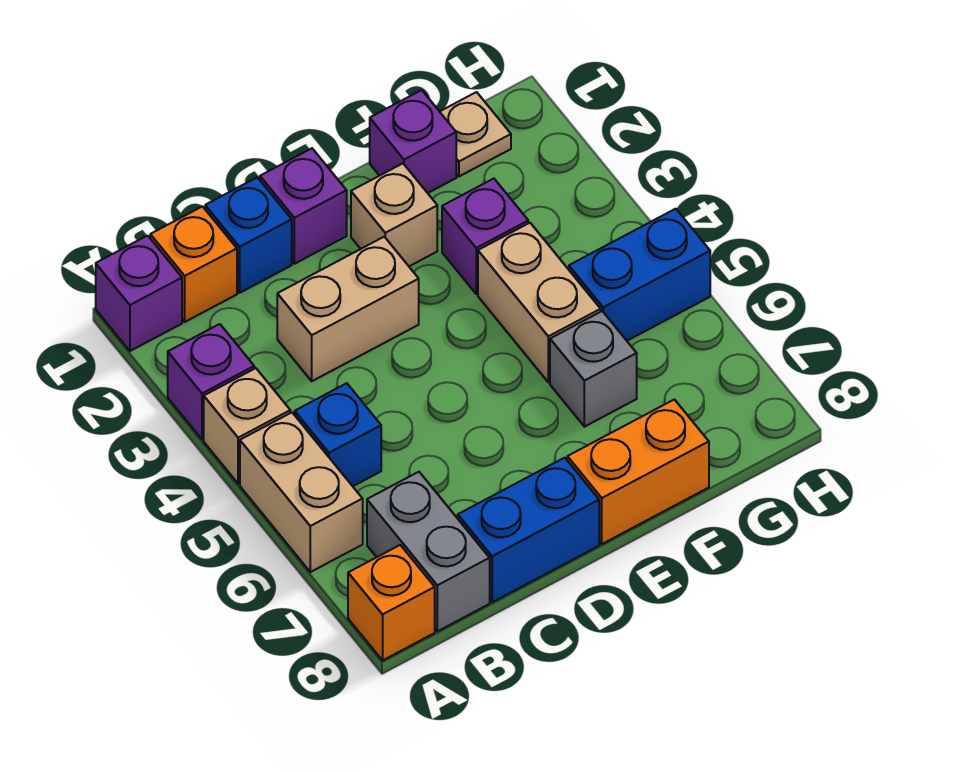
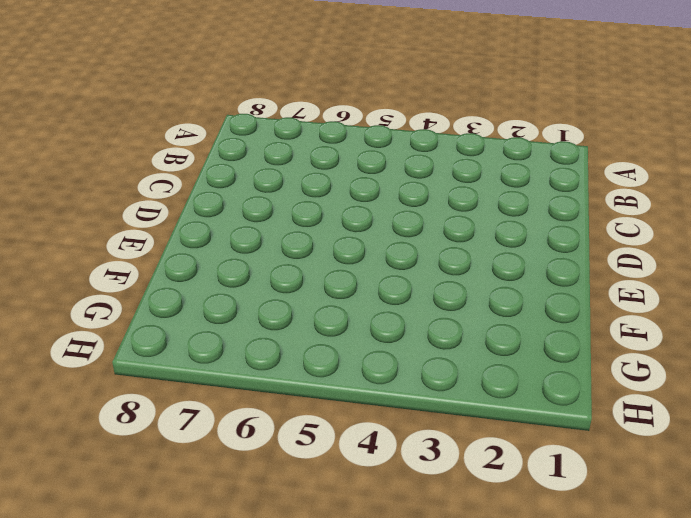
none -> purple brick A1 level 1
none -> purple brick A3 level 1
none -> tan brick A4 level 1

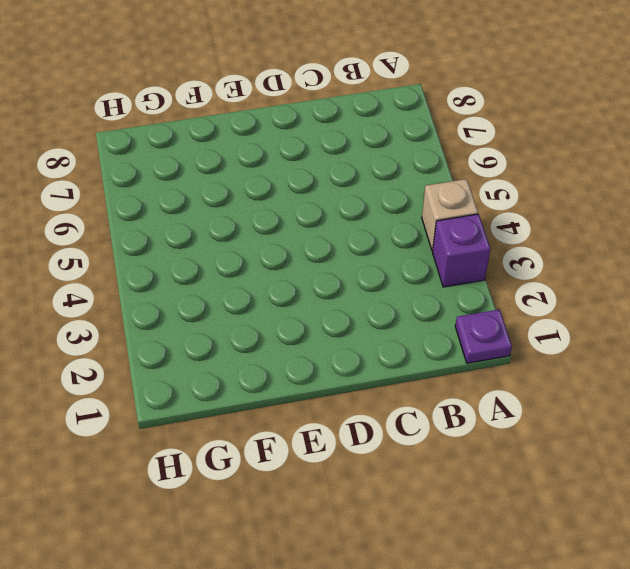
purple plate A1 level 1 -> purple brick A1 level 1
none -> tan brick A5:A6 level 1
none -> orange brick A8 level 1
none -> orange brick B1 level 1

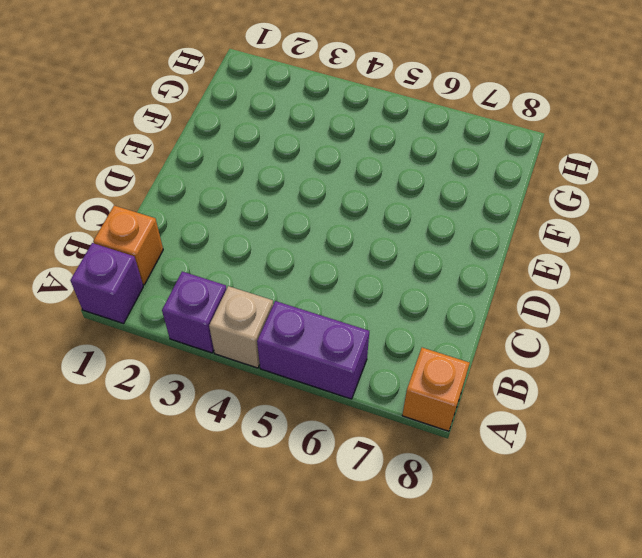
purple brick A5:A6 level 1 -> tan brick A5:A6 level 1
none -> blue brick B5 level 1
none -> grey brick B7:B8 level 1
none -> blue brick C1 level 1

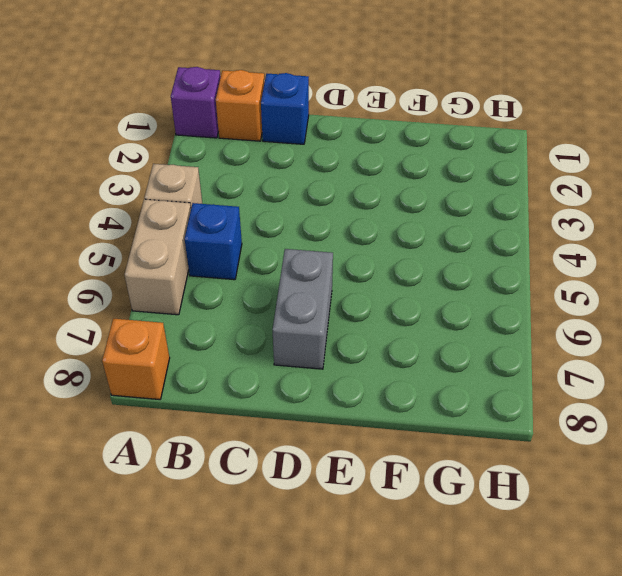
grey brick D6:D7 level 1 -> grey brick B7:B8 level 1
none -> purple brick A3 level 1
none -> tan brick C3:D3 level 1
none -> blue brick C8:D8 level 1

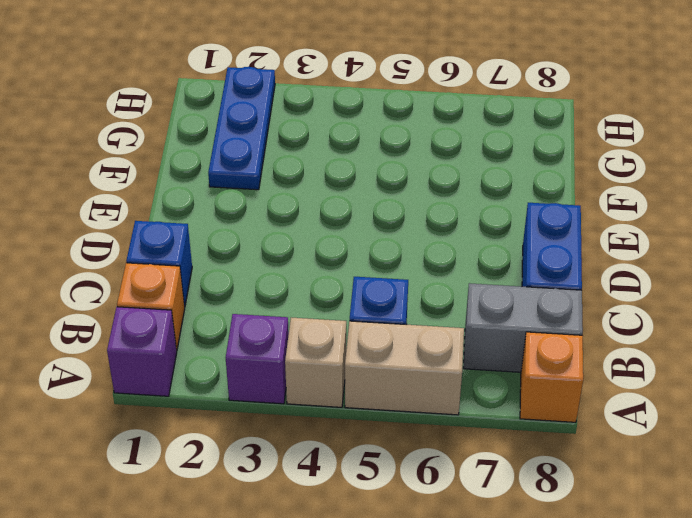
blue plate F2:H2 level 1 -> none
none -> tan brick C3:D3 level 1
none -> purple brick D1 level 1
none -> tan brick E2 level 1

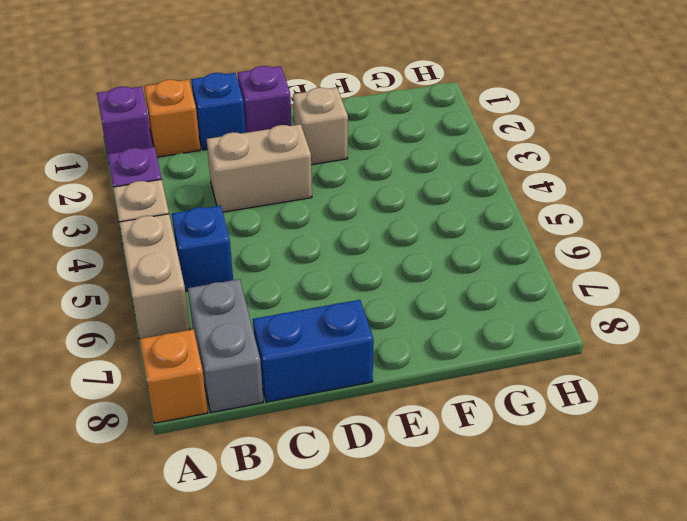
none -> orange brick E8:F8 level 1
none -> purple brick F1 level 1
none -> purple brick F3 level 1

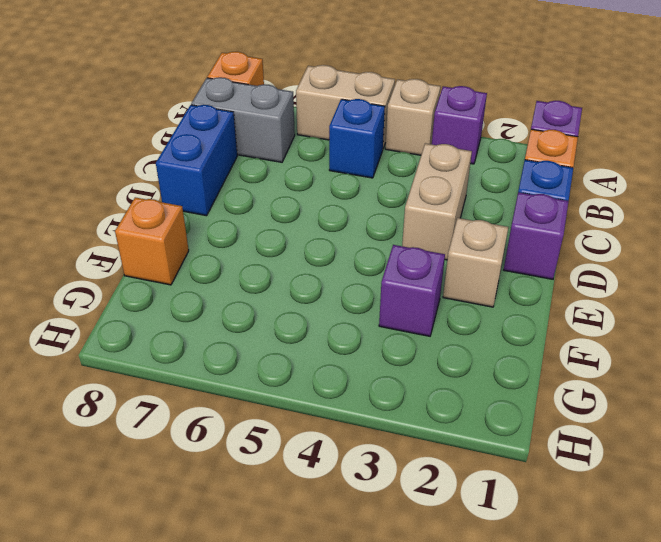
orange brick F8 level 1 -> orange brick E8:F8 level 1
none -> purple brick F1 level 1
none -> tan brick F4:F5 level 1
none -> grey brick F6 level 1

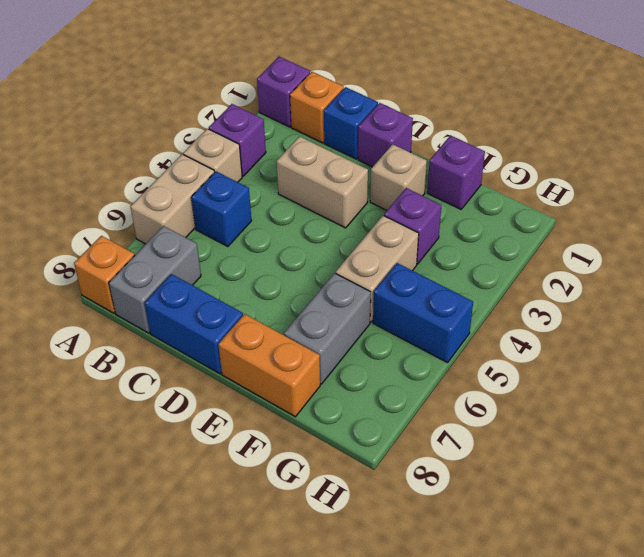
grey brick F6:F7 level 1 -> grey brick F6 level 1
none -> tan plate G1 level 1

